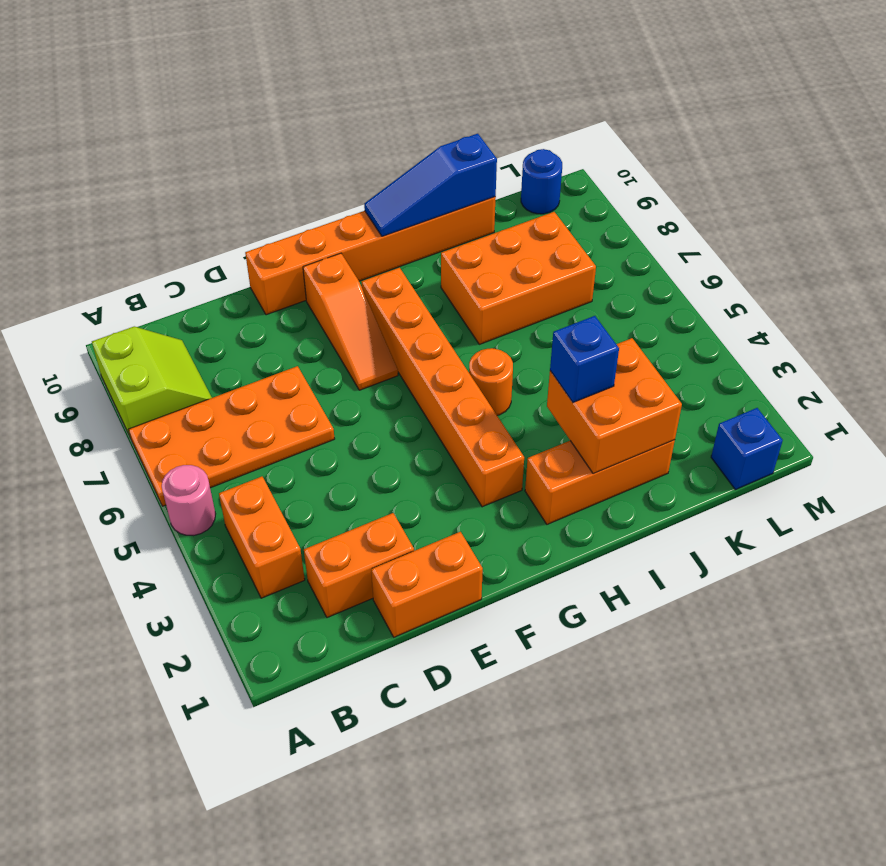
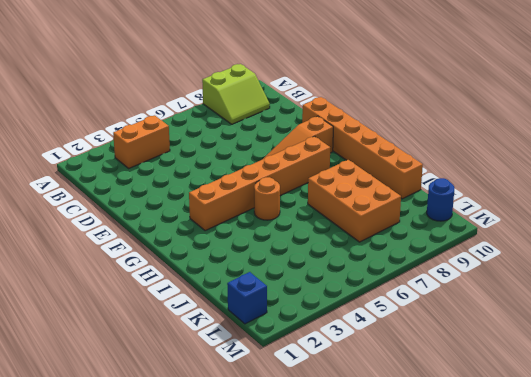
none -> pink round brick A5 level 1
none -> orange plate A6:D7 level 1
none -> orange brick C2:D2 level 1

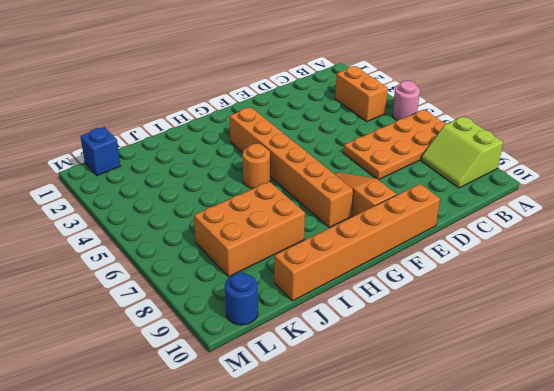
none -> orange brick C2:D2 level 1
none -> orange brick D1:E1 level 1
none -> orange brick H2:J2 level 1

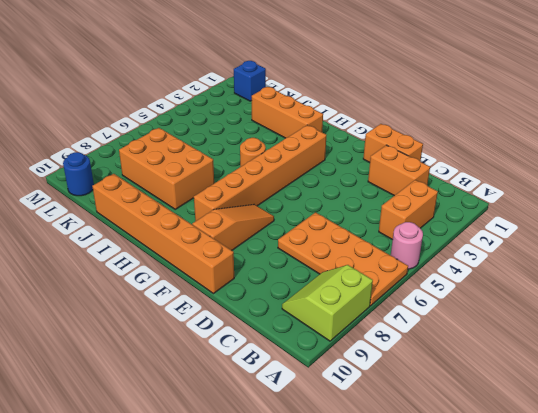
none -> blue slope H10:J10 level 2 top J
none -> orange brick I2:J3 level 2
none -> blue brick I3 level 3

